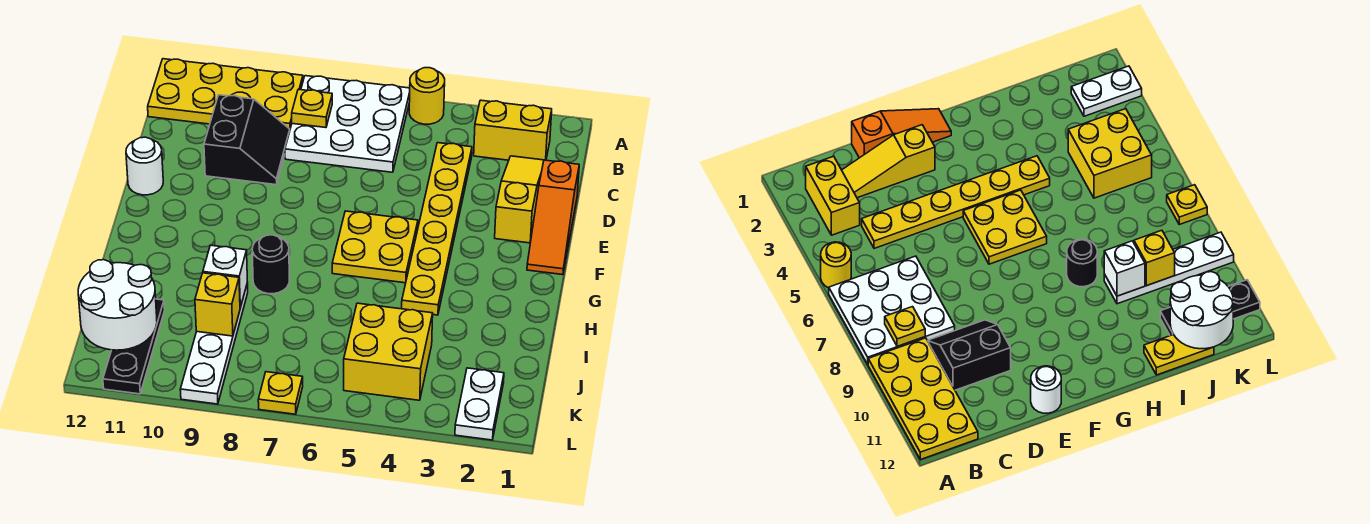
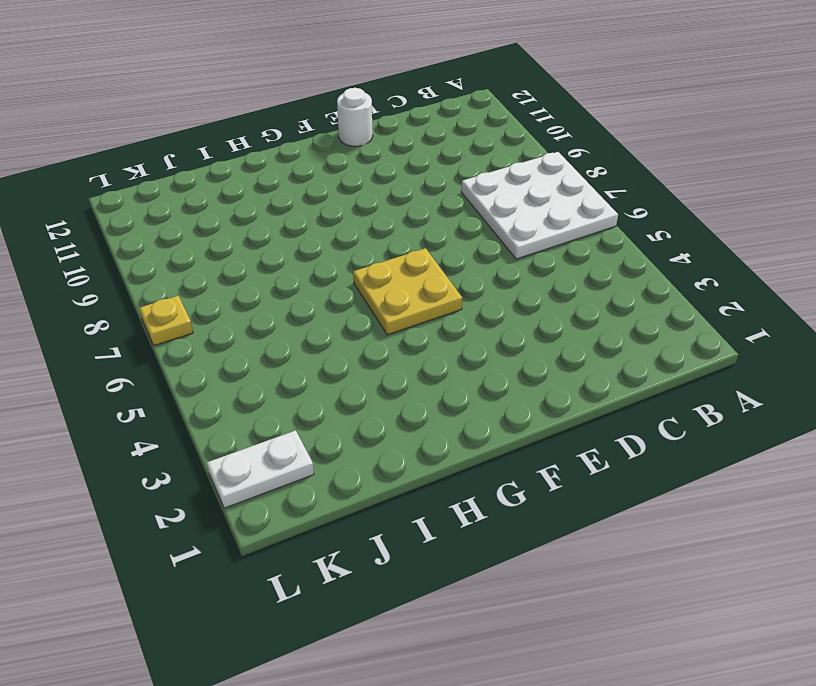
none -> yellow round brick A5 level 1
none -> yellow plate A9:B12 level 1
none -> yellow brick B2:B3 level 1

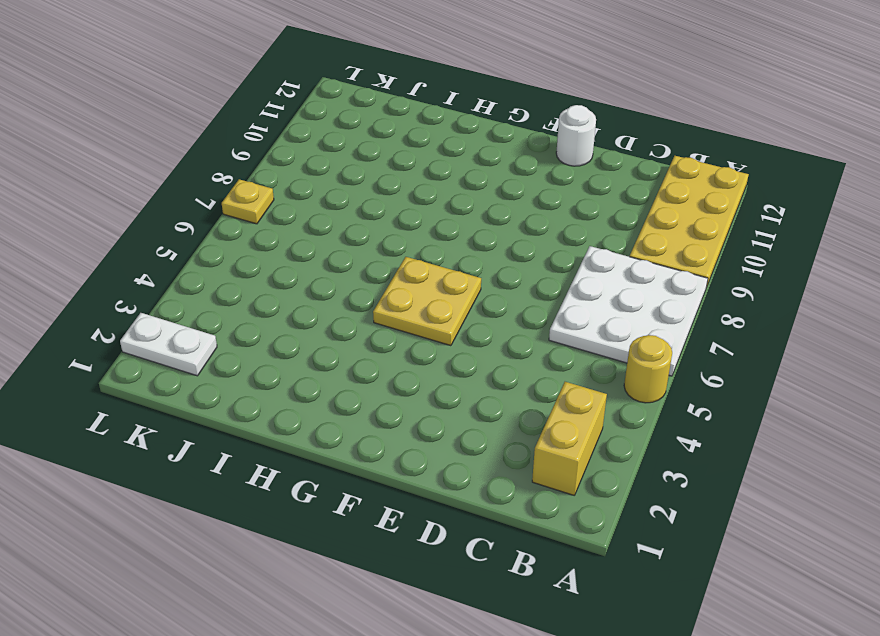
none -> yellow slope C2:E2 level 1 top E
none -> yellow plate C4:H4 level 1
none -> black slope C9:D10 level 1 top 10

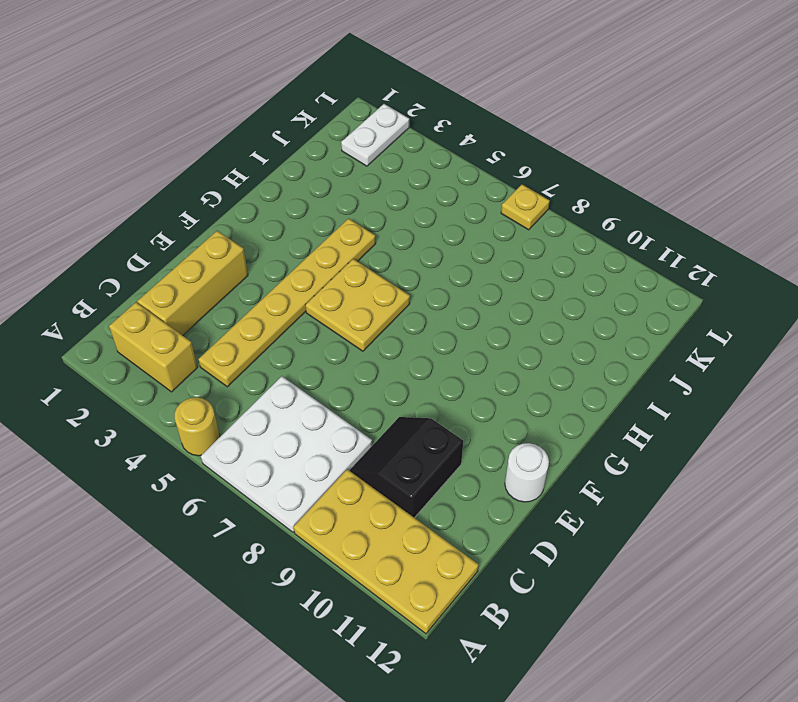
yellow brick C2:E2 level 1 -> yellow slope C2:E2 level 1 top E
none -> orange slope D1:F1 level 1 top D
none -> black round brick H8 level 1
none -> white plate I9:L9 level 1

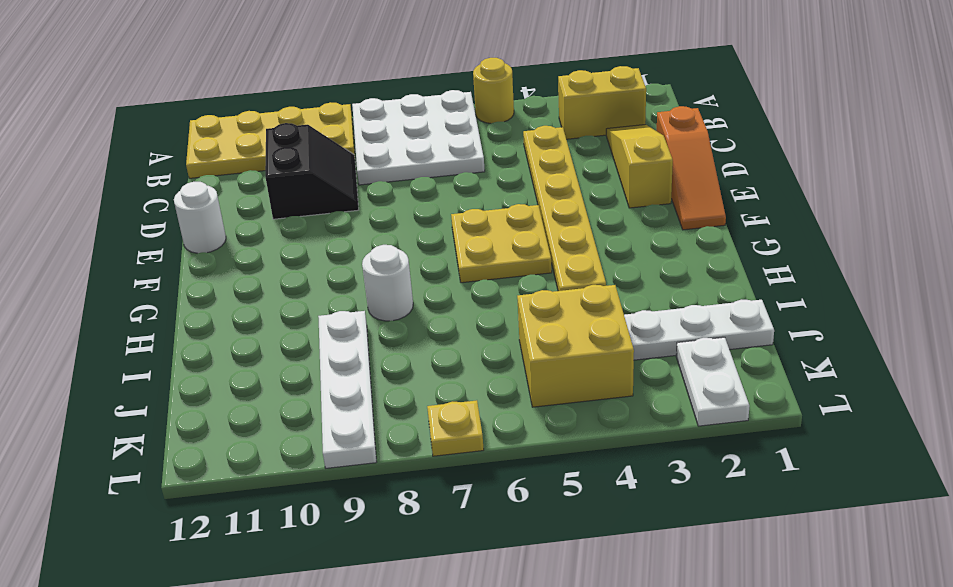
white round brick H8 level 1 -> black round brick H8 level 1
white plate J1:J3 level 1 -> none
none -> yellow plate I12:J12 level 1
none -> black plate J11:L11 level 1
none -> yellow plate B8 level 2

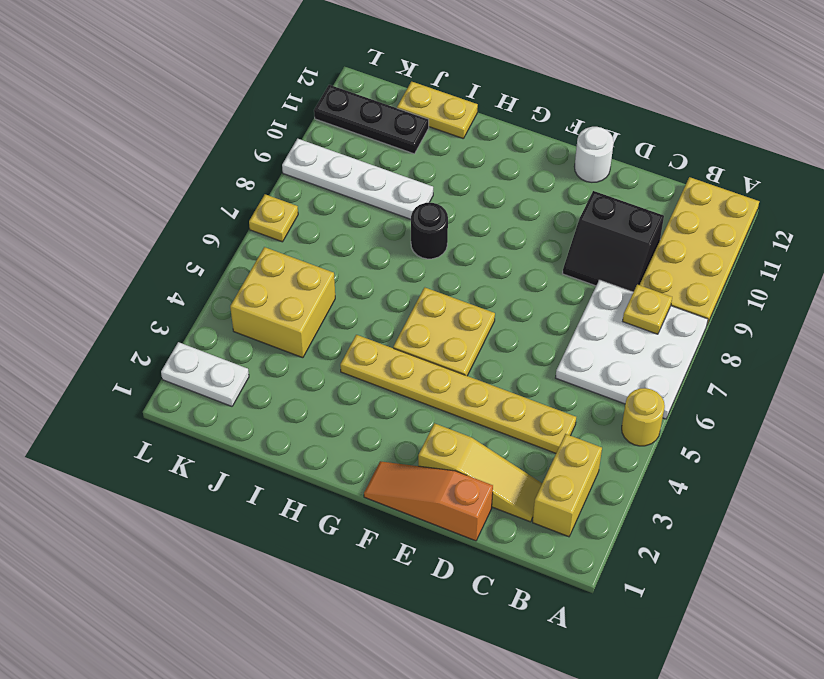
none -> white brick I9 level 2
none -> yellow brick J9 level 2
none -> white round brick J11:K12 level 2

